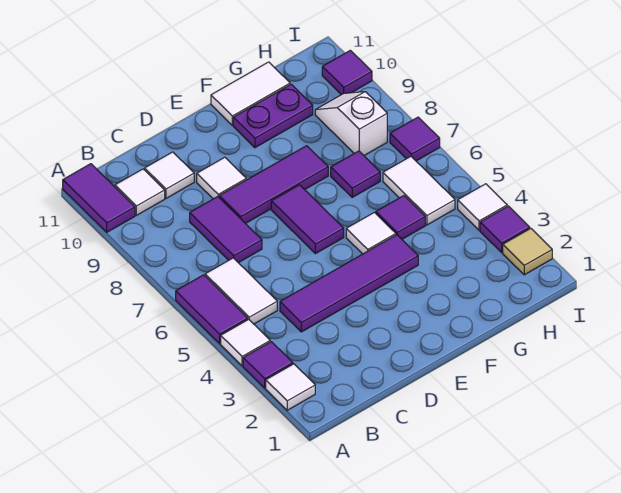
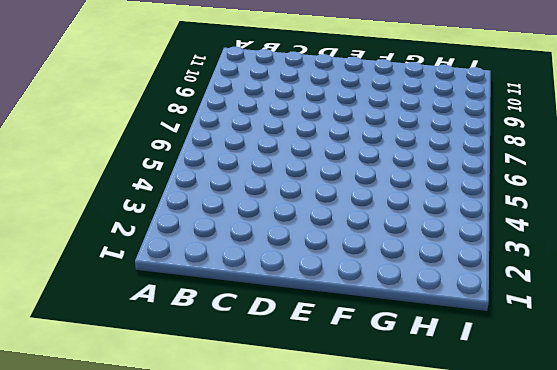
none -> white tile A2 level 1
none -> purple tile A3 level 1
none -> white tile A4 level 1

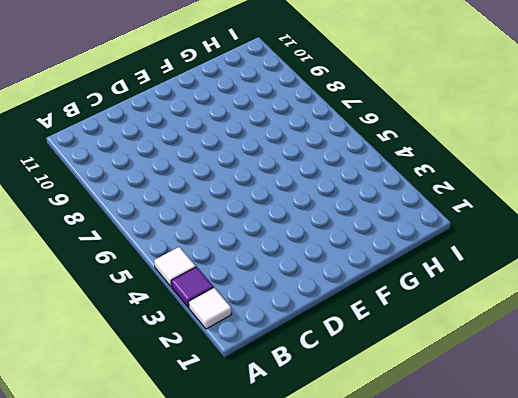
none -> purple tile A5:A6 level 1
none -> purple tile A10:A11 level 1
none -> white tile B5:B6 level 1

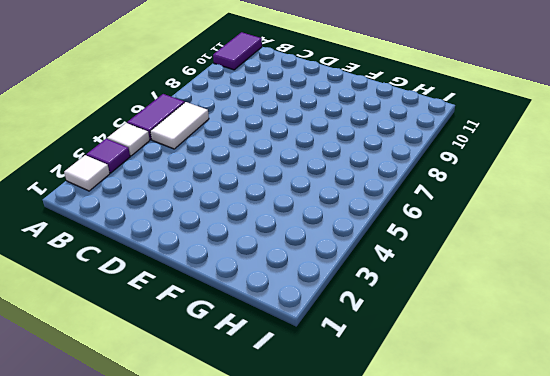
none -> white tile B10 level 1
none -> purple tile C4:F4 level 1
none -> purple tile C7:C8 level 1

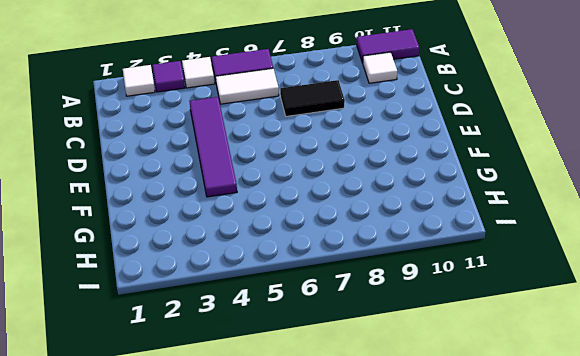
black tile C7:C8 level 1 -> purple tile C7:C8 level 1
none -> white tile C10 level 1
none -> purple tile D8:F8 level 1
none -> white tile D9 level 1

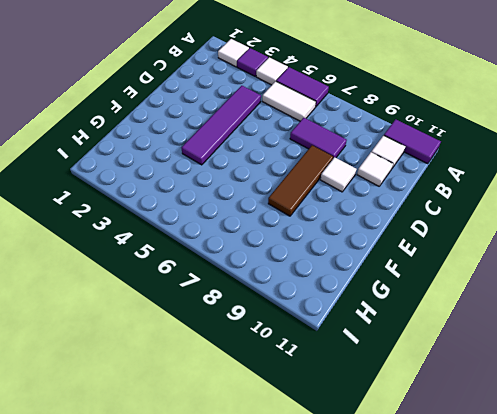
brown tile D8:F8 level 1 -> purple tile D8:F8 level 1
none -> purple tile E6:E7 level 1
none -> white tile F5 level 1
none -> purple plate F10:G10 level 1

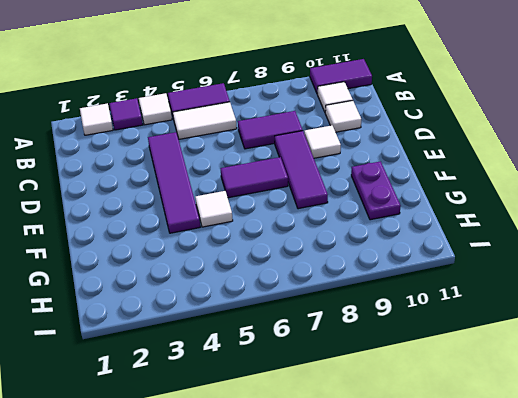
none -> white tile F11:G11 level 1
none -> purple tile G5 level 1
none -> purple tile G7 level 1

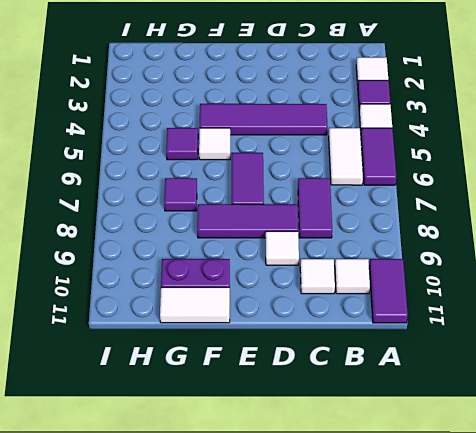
none -> white tile H5:H6 level 1
none -> white slope H8:H9 level 1 top 8
none -> tan tile I2 level 1

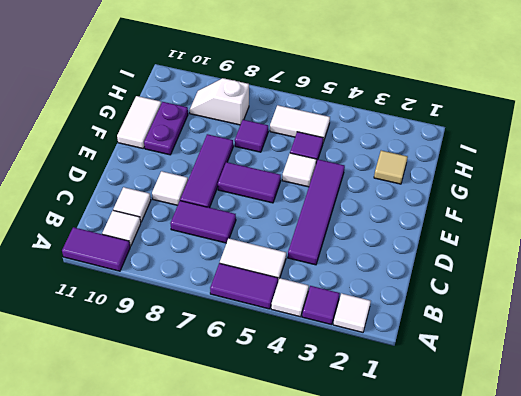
tan tile G2 level 1 -> tan tile I2 level 1
none -> purple tile I3 level 1
none -> white tile I4 level 1
none -> purple tile I7 level 1

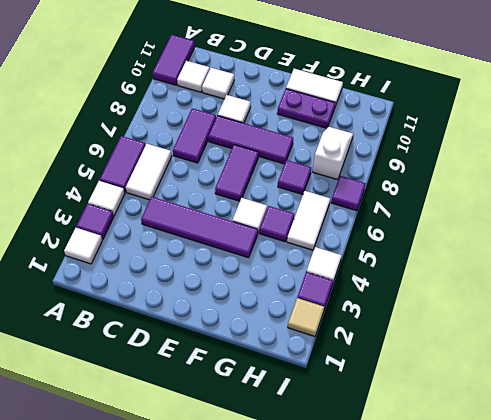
none -> purple tile I10 level 1

